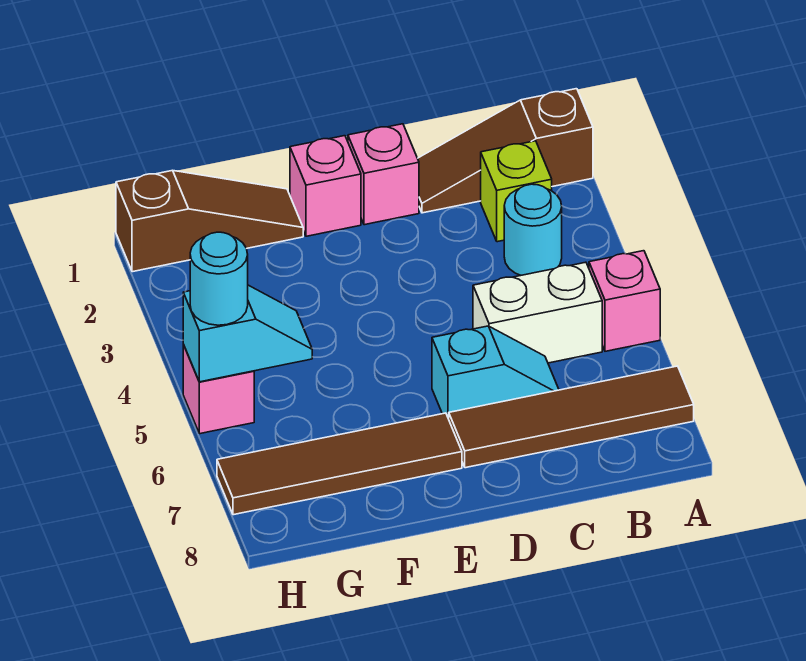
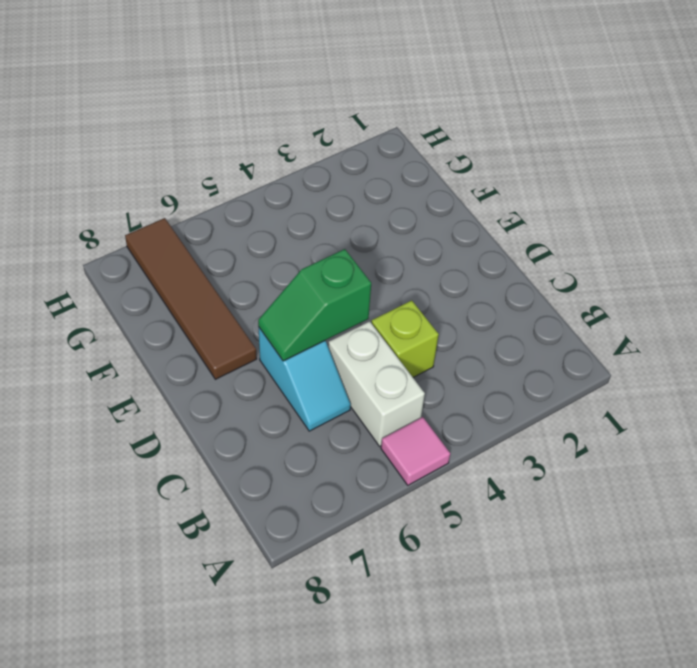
pink tile A5 level 1 -> pink brick A5 level 1
lime brick C4 level 1 -> lime brick B2 level 1
green slope D5:D6 level 2 top 5 -> none
none -> brown slope A1:C1 level 1 top A
none -> brown tile A7:D7 level 1
none -> cyan round brick B3 level 1

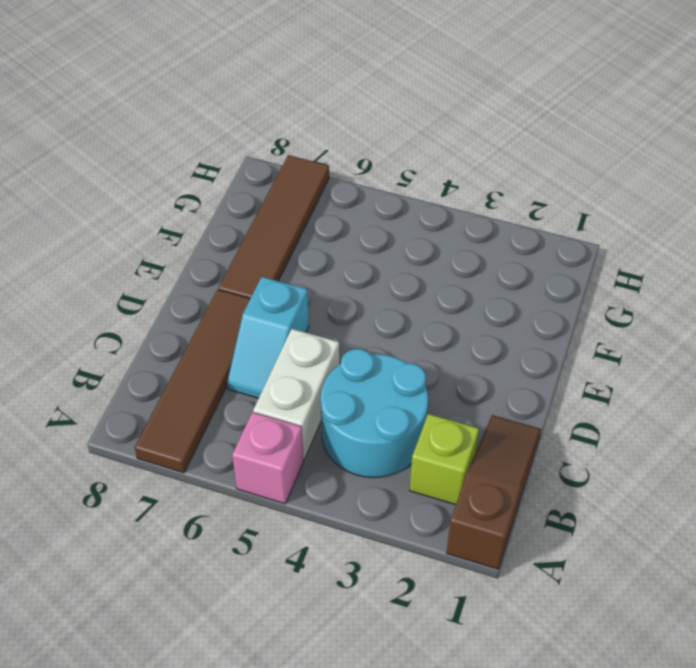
cyan round brick B3:C4 level 1 -> cyan round brick B3 level 1
none -> pink brick D1 level 1
none -> pink brick E1 level 1
none -> brown slope F1:H1 level 1 top H

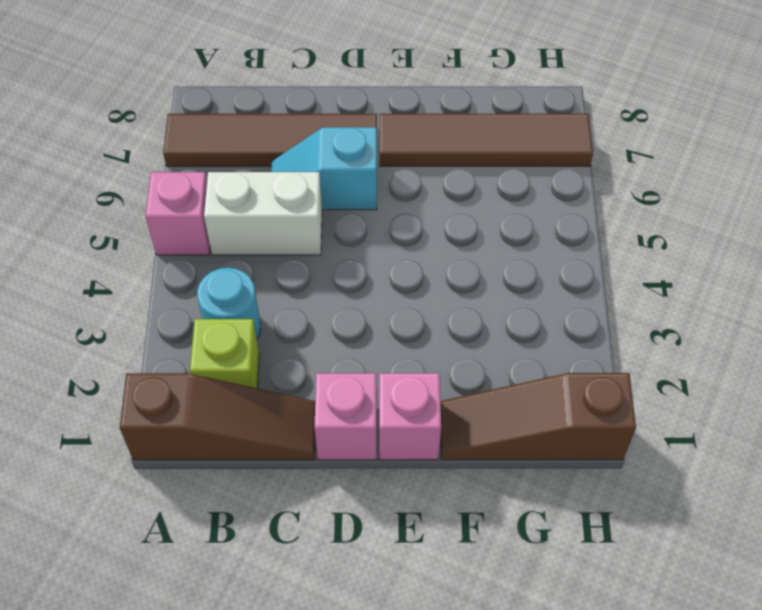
none -> pink brick H5 level 1
none -> cyan slope G5:H5 level 2 top H
none -> cyan round brick H5 level 3

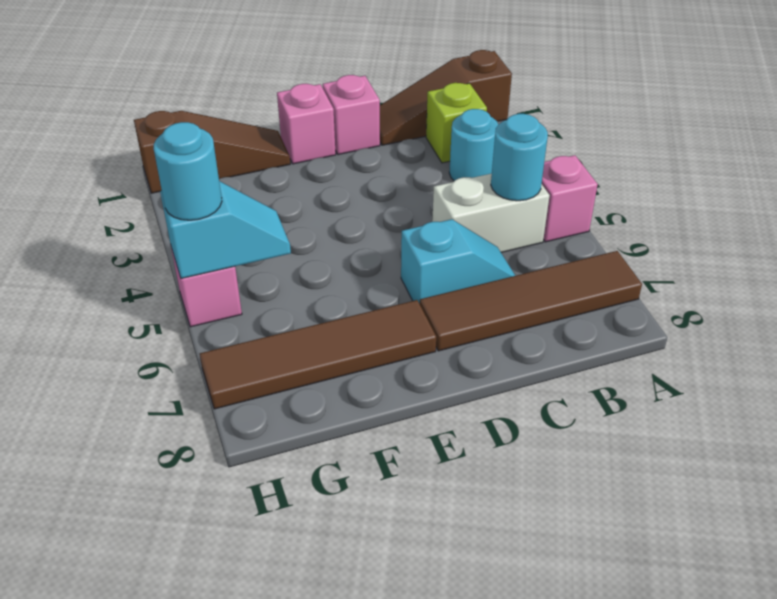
cyan round brick B5 level 2 -> none

